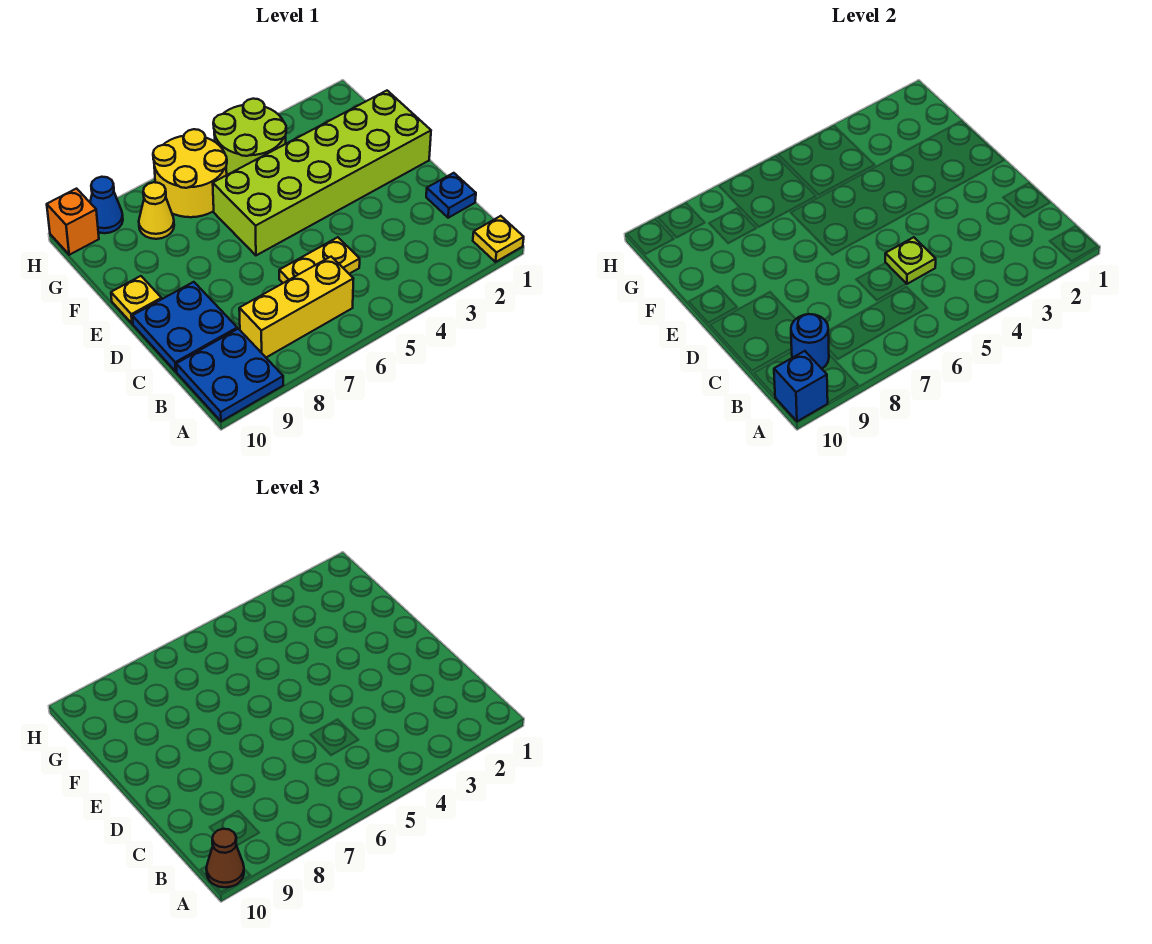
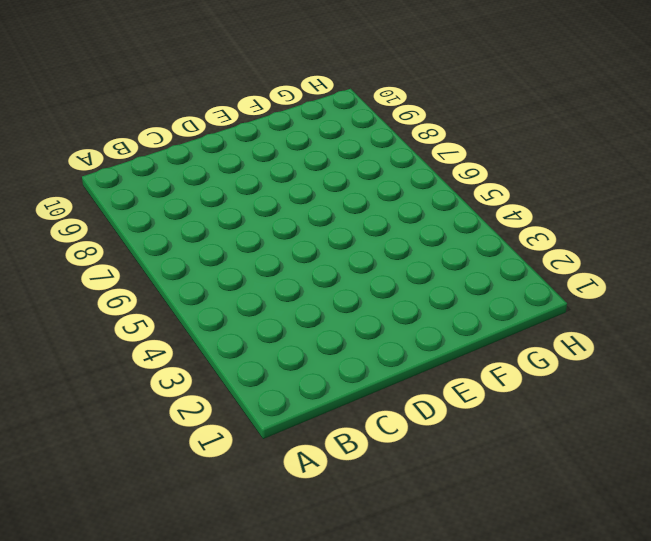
none -> yellow plate A1 level 1
none -> blue plate A9:B10 level 1
none -> yellow brick B6:B8 level 1

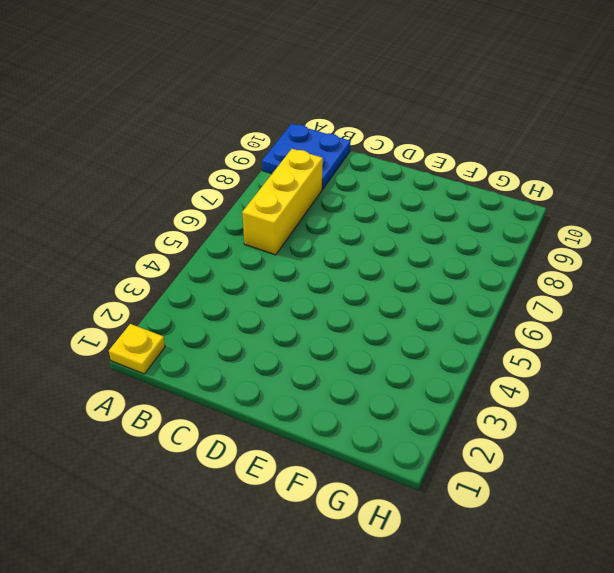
none -> blue plate C1 level 1
none -> yellow plate C5:C6 level 1
none -> blue plate C9:D10 level 1

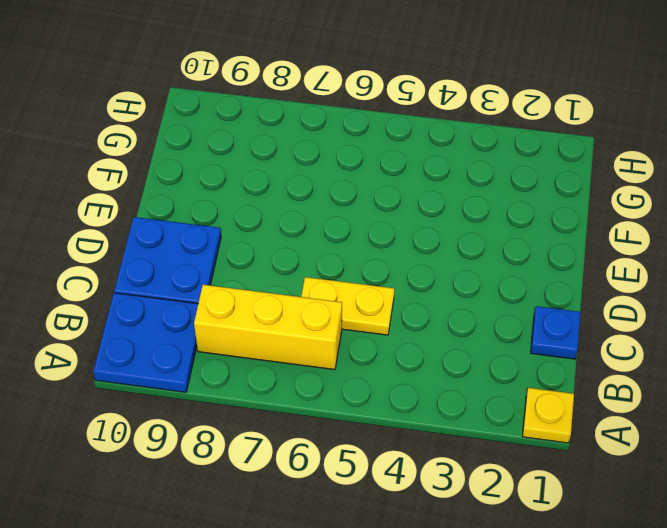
none -> lime brick E1:F6 level 1
none -> yellow plate E10 level 1
none -> lime round brick G4:H5 level 1

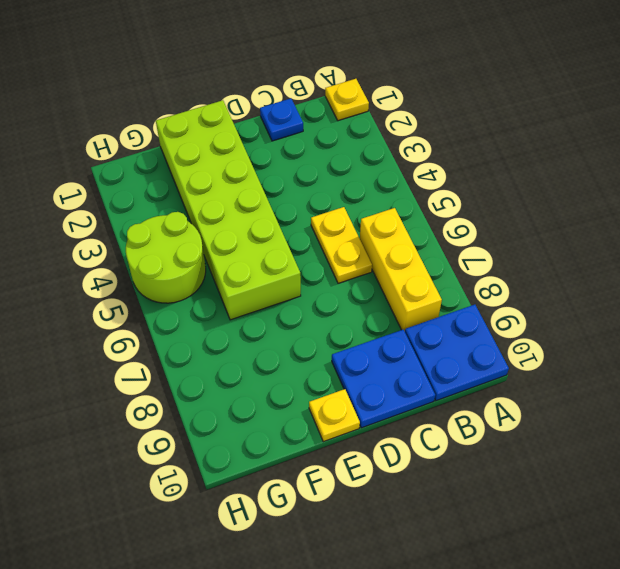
none -> yellow round brick G6:H7 level 1
none -> yellow cone G8 level 1
none -> blue cone H9 level 1

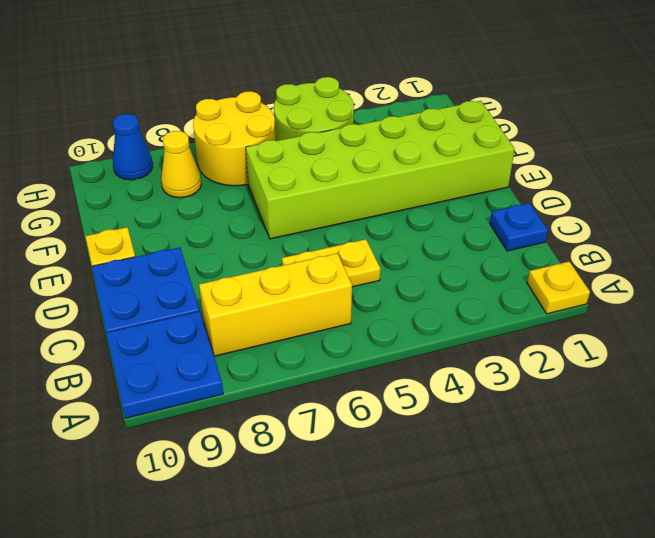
none -> orange brick H10 level 1
none -> blue brick A10 level 2
none -> blue round brick B9 level 2

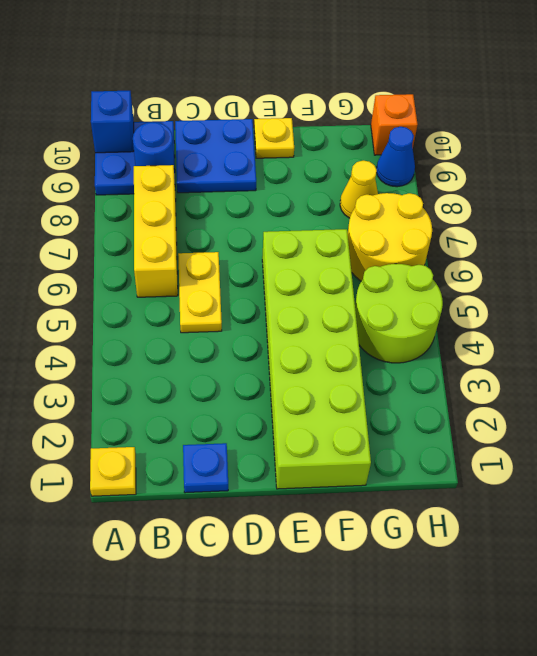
none -> lime plate C5 level 2
none -> brown cone A10 level 3

